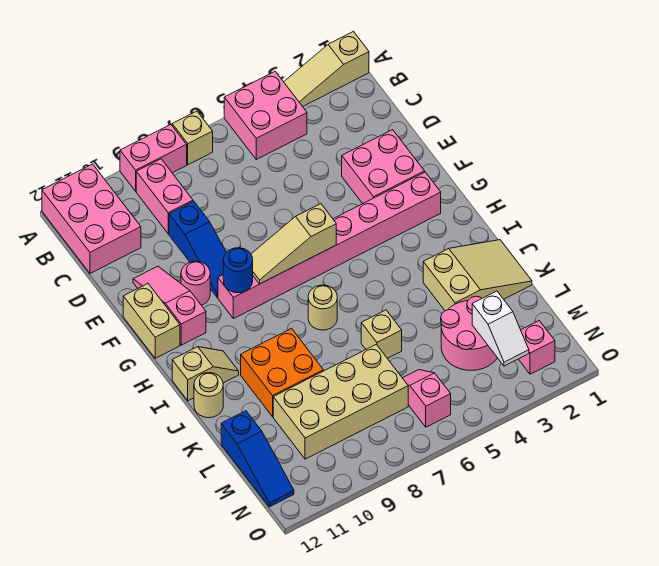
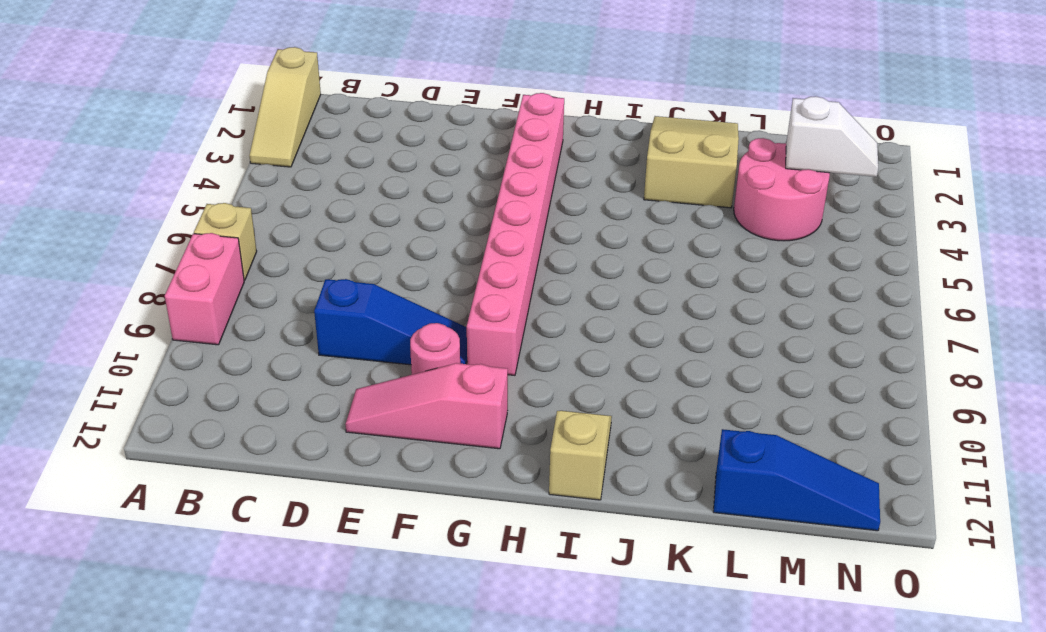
none -> pink brick A4:B5 level 1
none -> pink brick A11:C12 level 1
none -> pink brick B9:C9 level 1

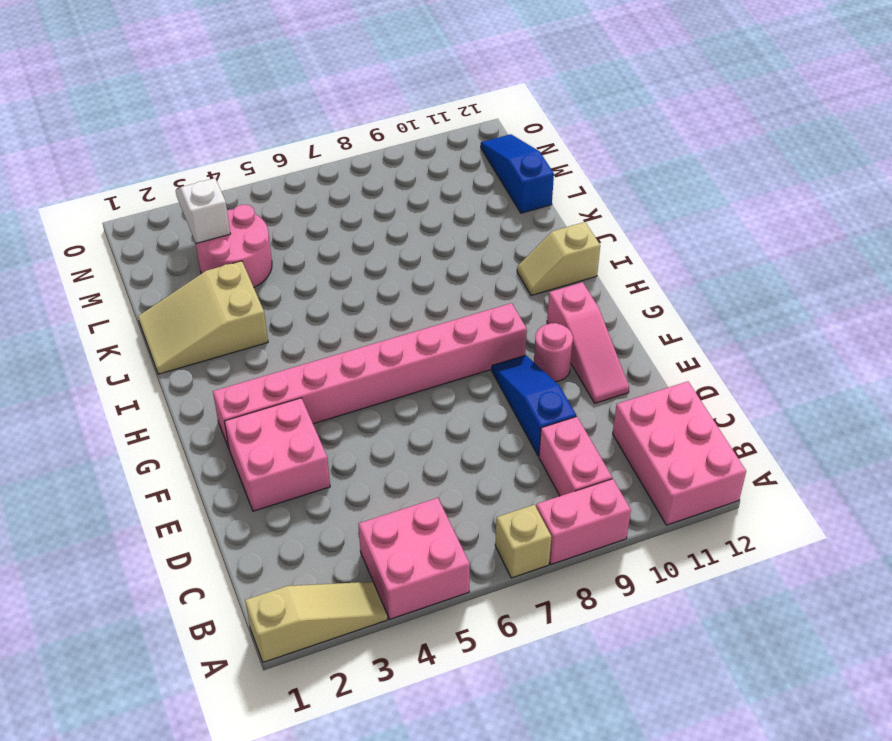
none -> tan brick F12:G12 level 1
none -> tan round brick I7 level 1
none -> orange brick J9:K10 level 1

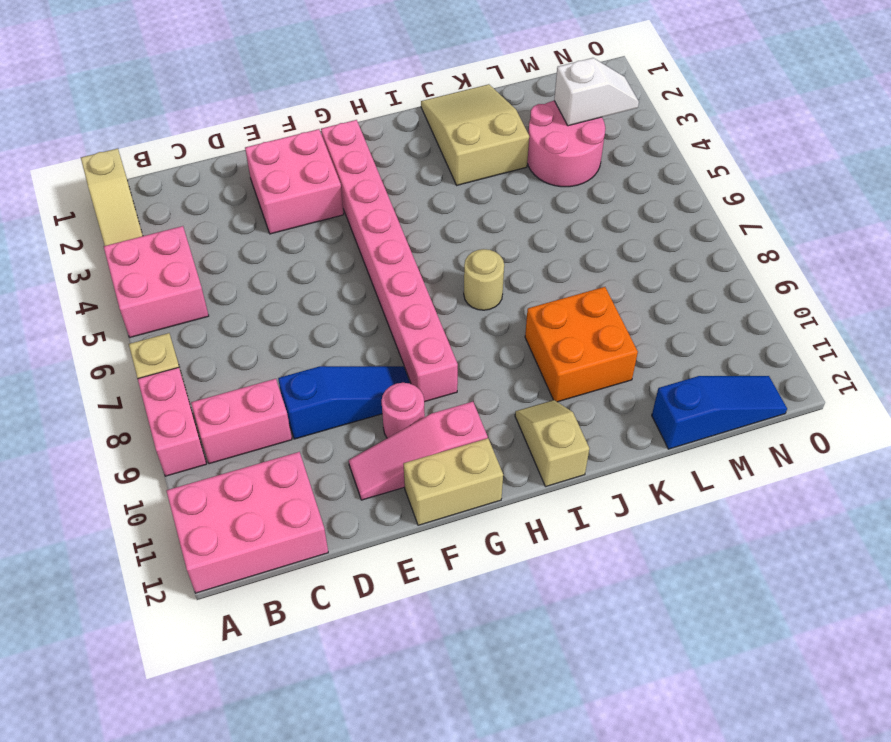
none -> tan round brick J12 level 1
none -> tan brick K6 level 1
none -> tan brick L7:M10 level 1

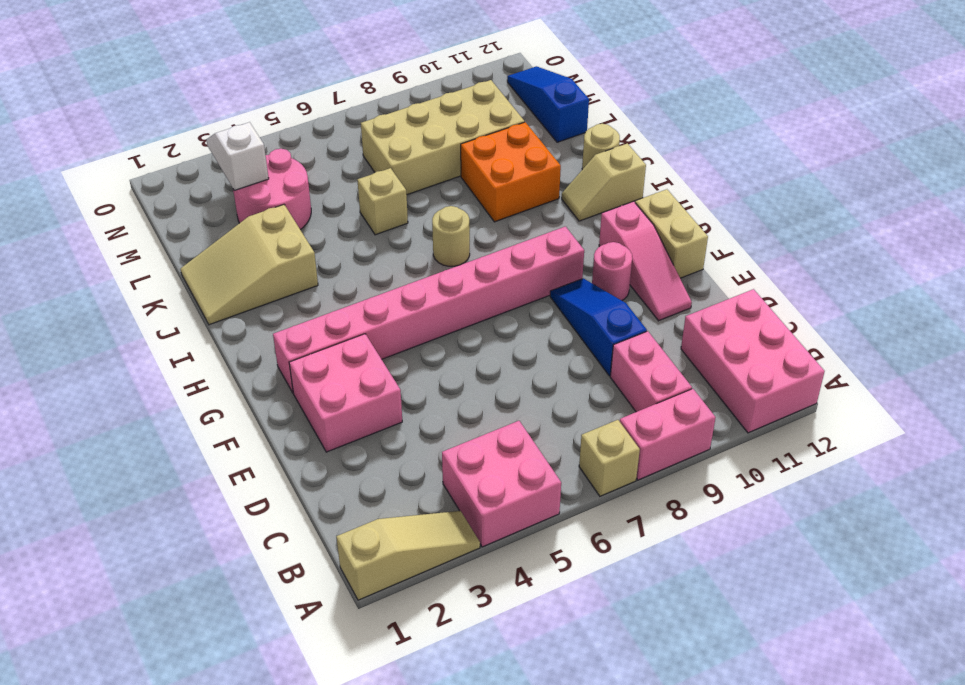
none -> pink slope M6:N6 level 1 top N
none -> pink brick N2 level 1
none -> tan slope G6:G8 level 2 top 6

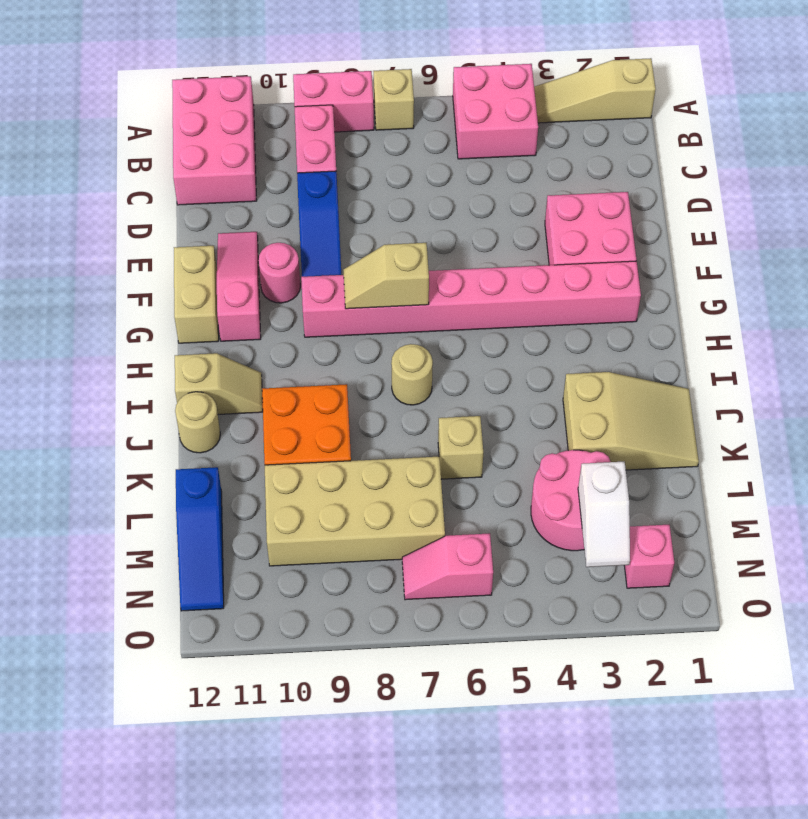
tan slope G7:G8 level 2 top 7 -> tan slope G6:G8 level 2 top 6
pink slope N6:N7 level 1 top 6 -> pink slope M6:N6 level 1 top N
none -> blue round brick G9 level 2

